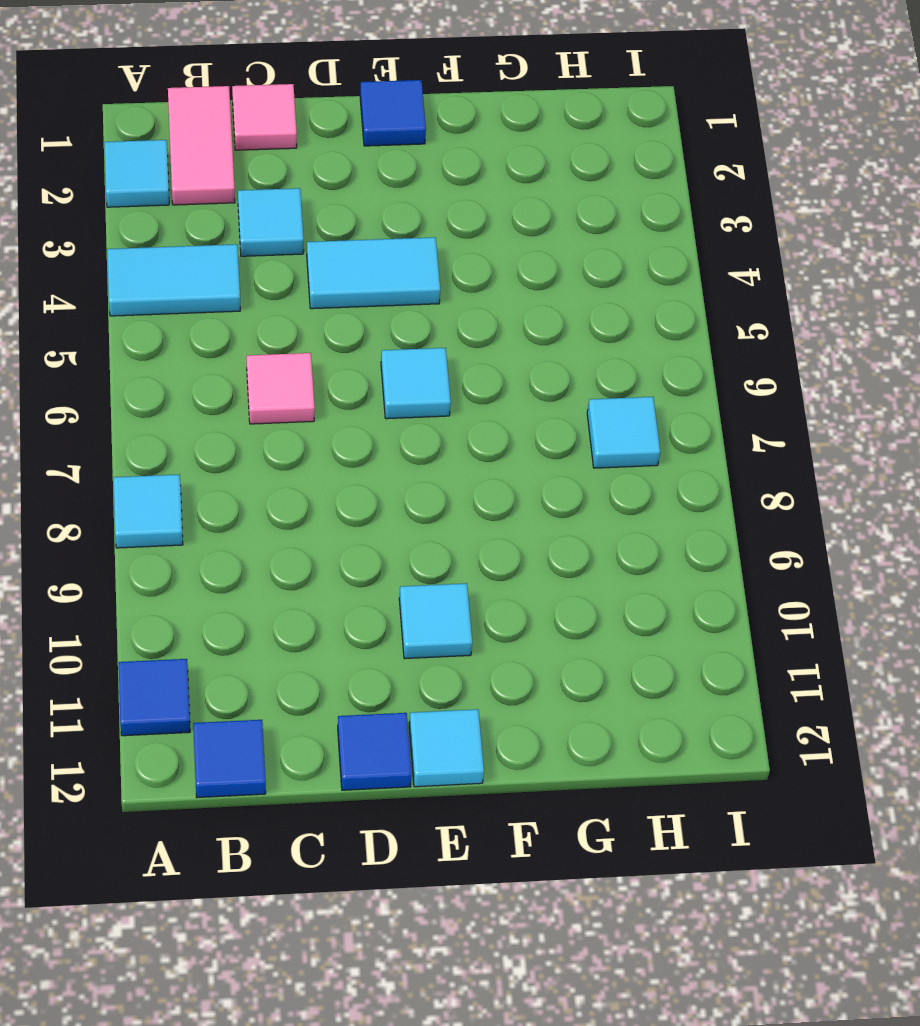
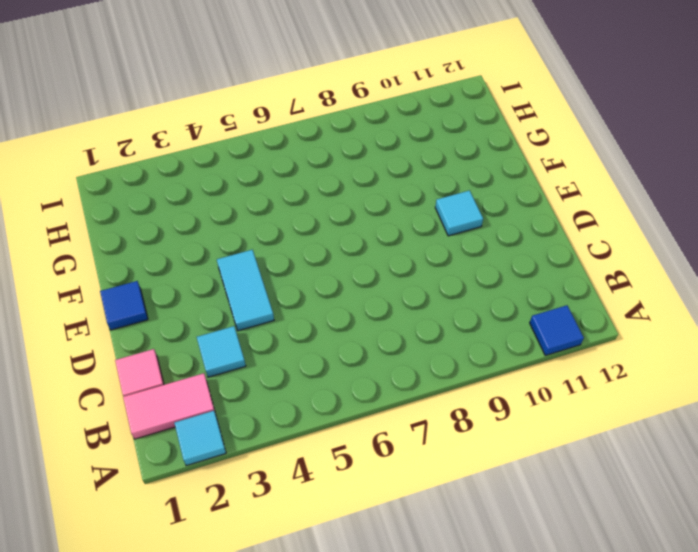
none -> cyan tile A4:B4 level 1
none -> cyan tile A8 level 1
none -> blue tile B12 level 1

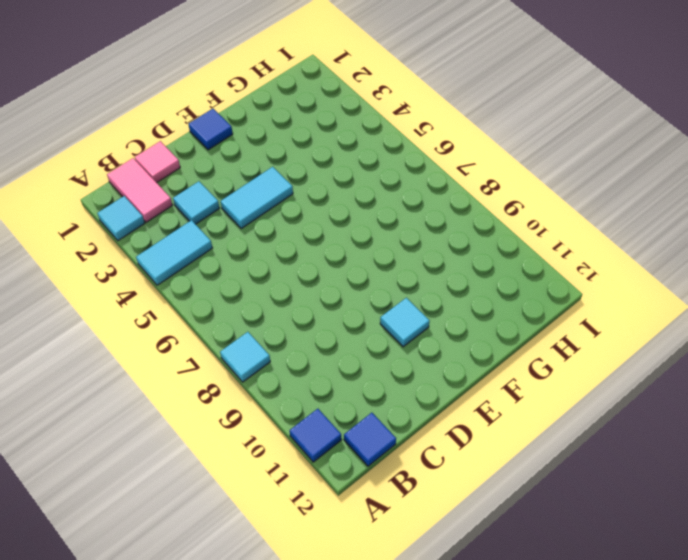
none -> pink tile C6 level 1
none -> blue tile D12 level 1
none -> cyan tile E6 level 1

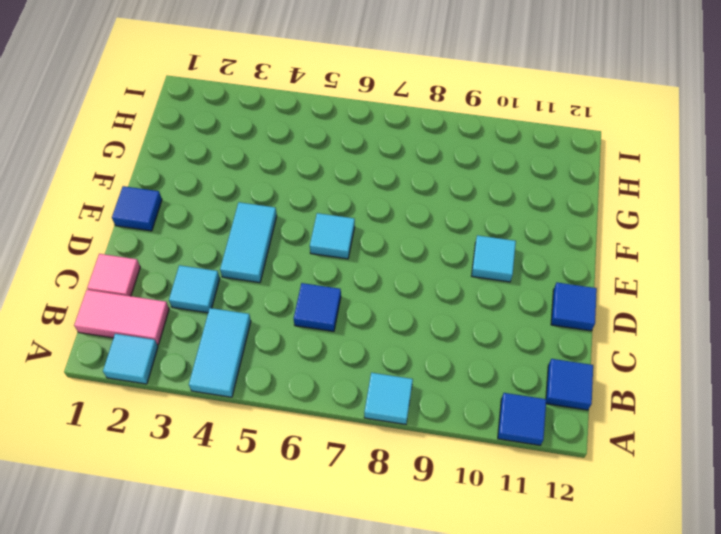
blue tile C6 level 1 -> pink tile C6 level 1
none -> cyan tile E12 level 1
none -> cyan tile H7 level 1

